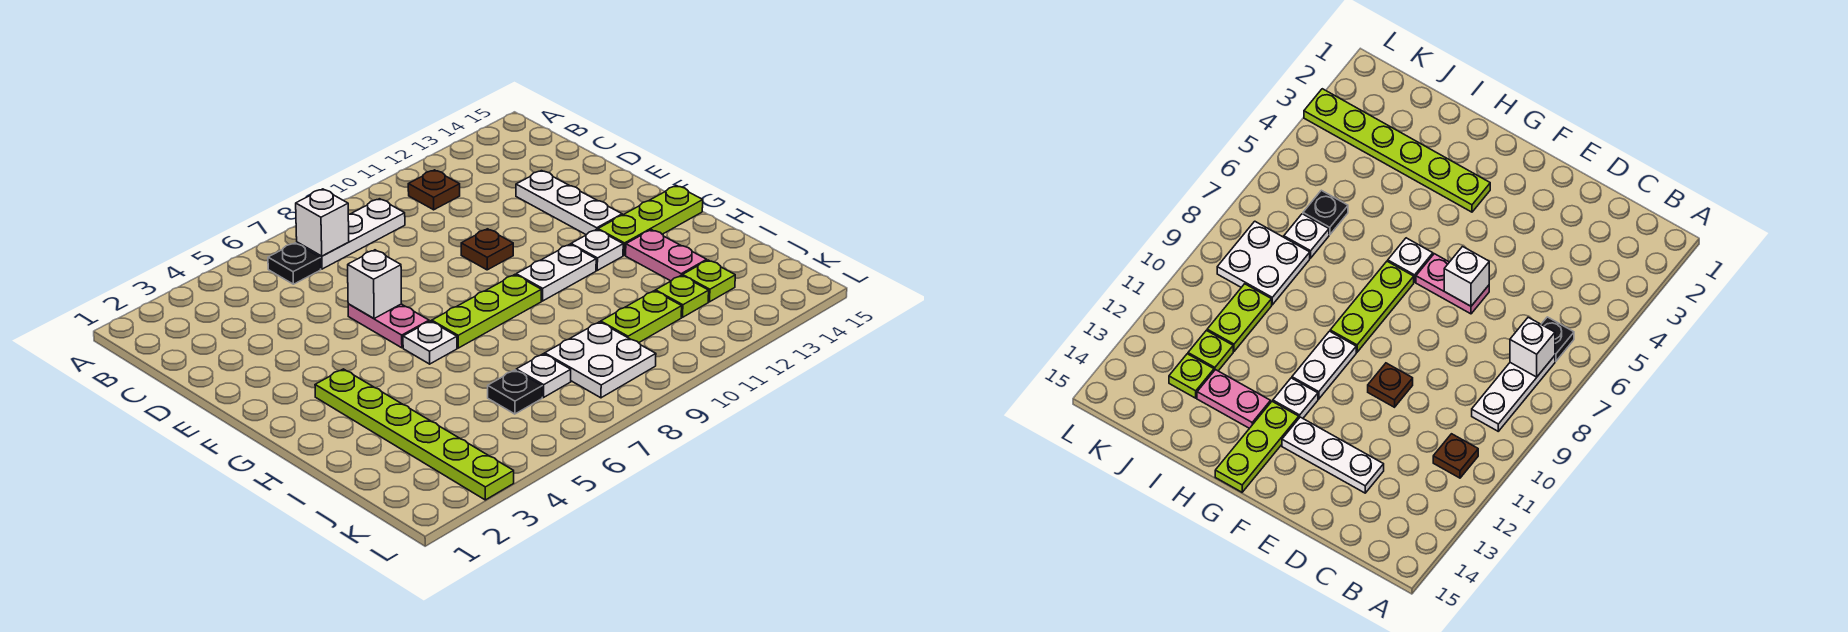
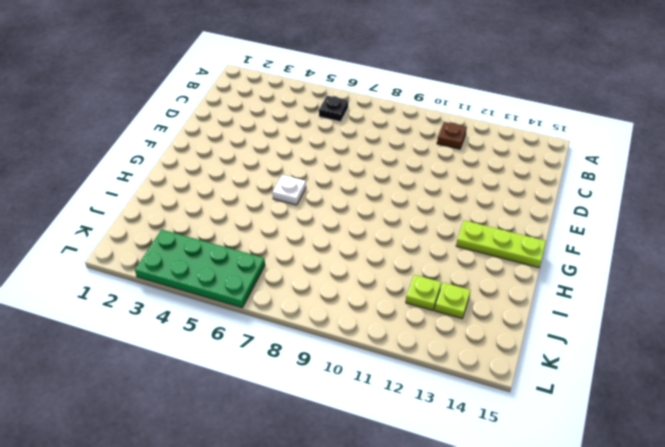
green plate K3:L6 level 1 -> lime plate G3:L3 level 1
none -> white plate B7:B9 level 1
none -> white plate D13:F13 level 1
none -> pink plate E6:F6 level 1

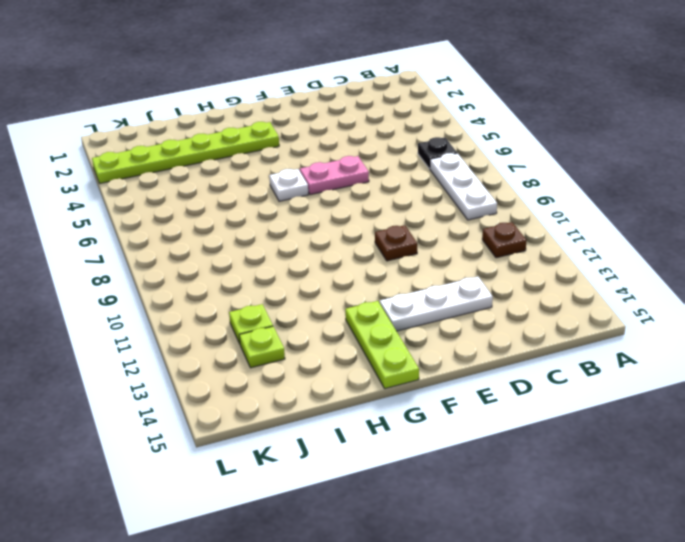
none -> lime plate G7:G9 level 1
none -> white plate G10:G11 level 1
none -> white plate G12 level 1

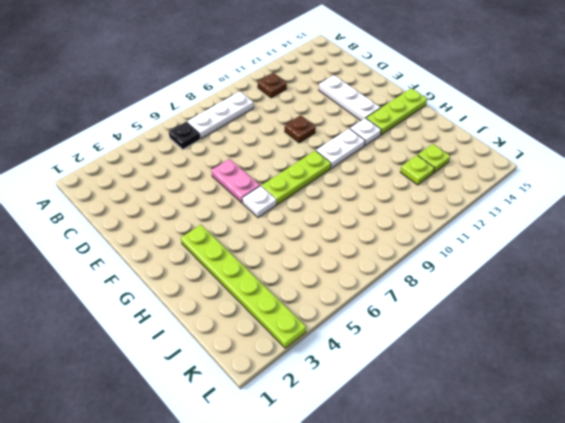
none -> pink plate H13:I13 level 1
none -> black plate J6 level 1
none -> white plate J7 level 1

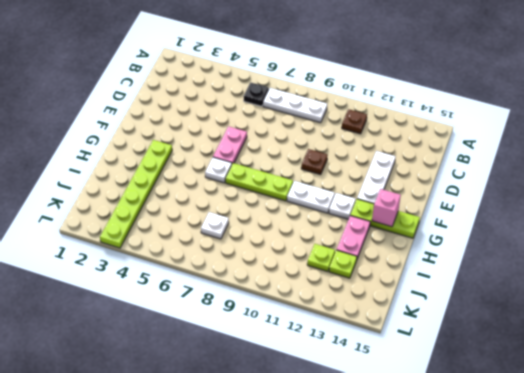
pink brick G14 level 2 -> none
none -> black plate J6 level 1
none -> white plate J8:K9 level 1
none -> lime plate J10:J11 level 1

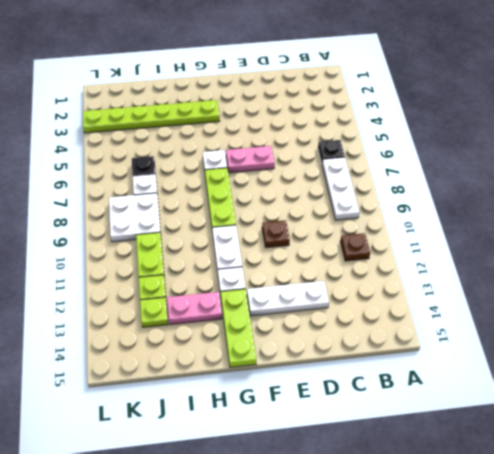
none -> white brick B7 level 2
none -> white brick E6 level 2

